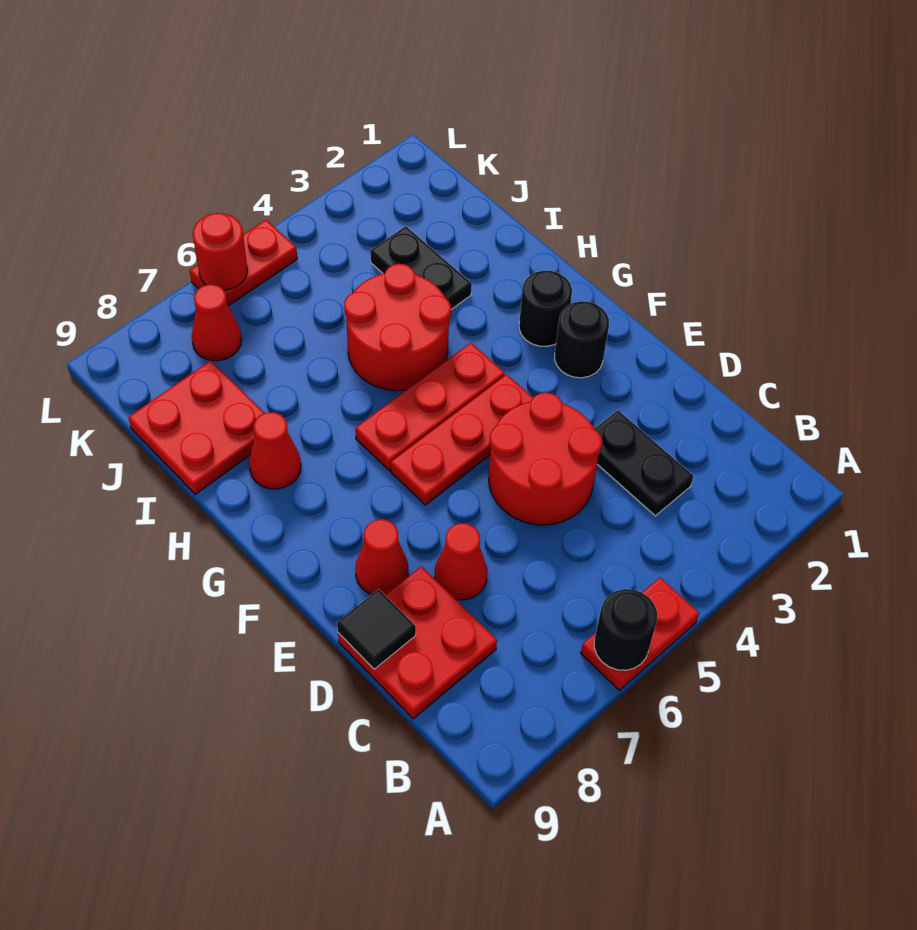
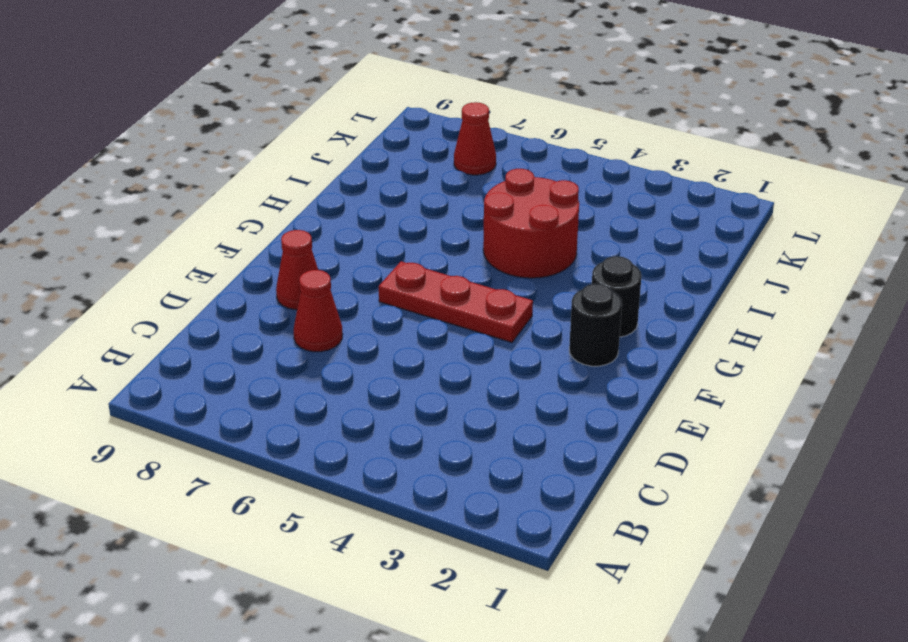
none -> red plate A5:A6 level 1
none -> black plate C3:D3 level 1
none -> red plate C8:D9 level 1

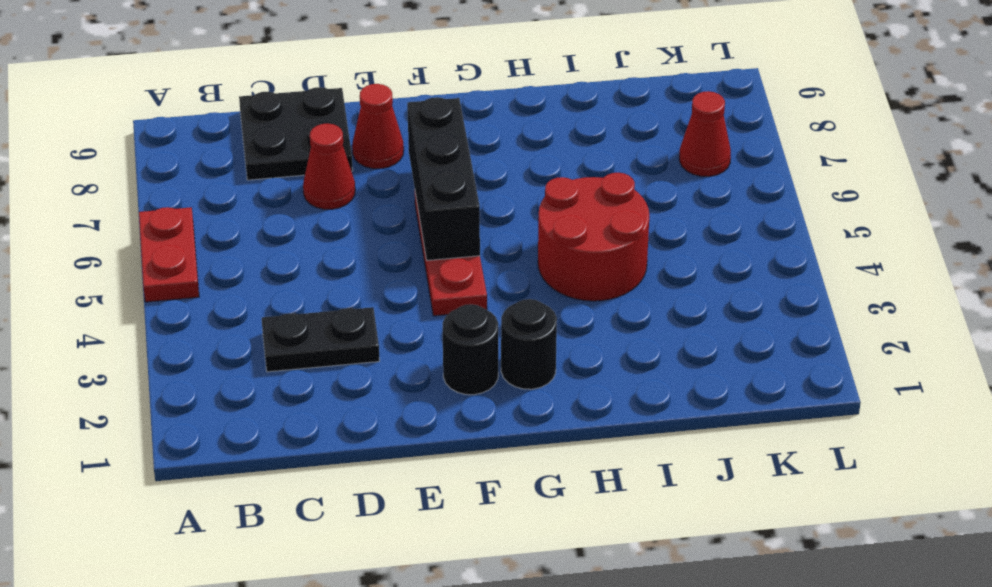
black plate C8:D9 level 1 -> red plate C8:D9 level 1
black brick F5:F7 level 2 -> none
none -> red round brick D4:E5 level 1
none -> red plate G4:G6 level 1
none -> red cone H8 level 1

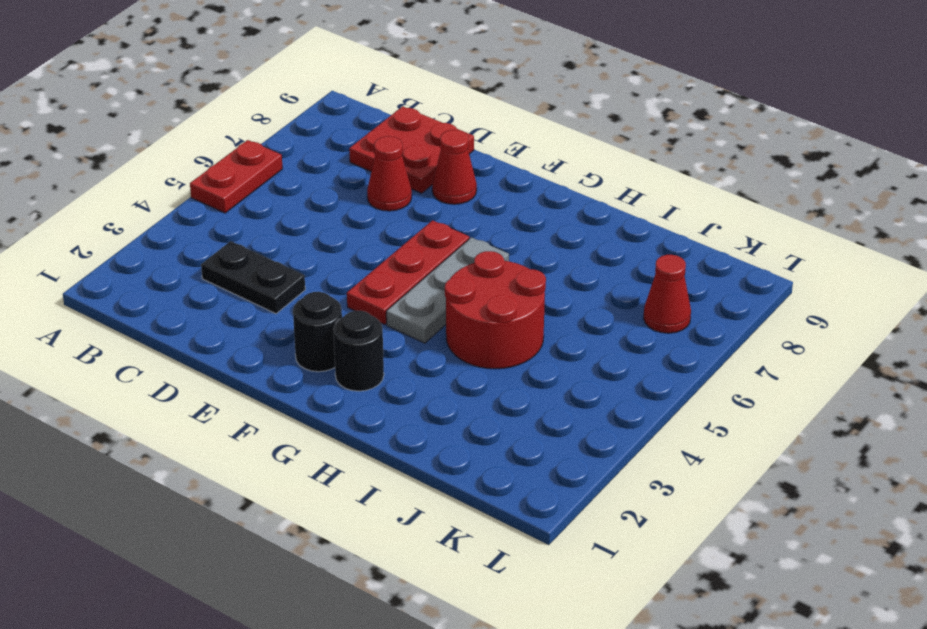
grey plate G4:G6 level 1 -> red plate G4:G6 level 1
none -> red round brick D4:E5 level 1
none -> red cone H8 level 1
none -> black plate I3:J3 level 1

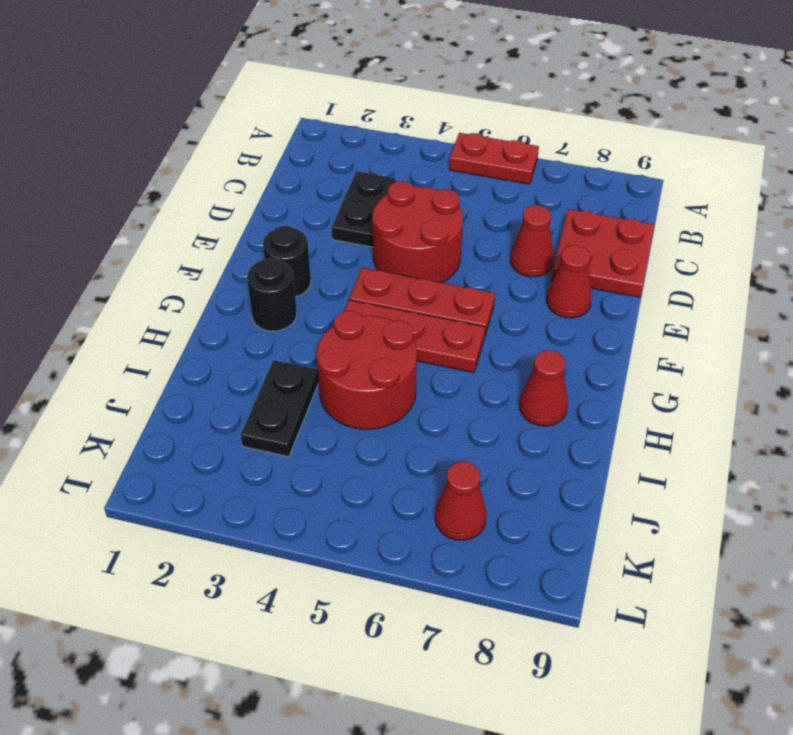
none -> red plate I8:J9 level 1
none -> red plate L5:L6 level 1
none -> black round brick A6 level 2

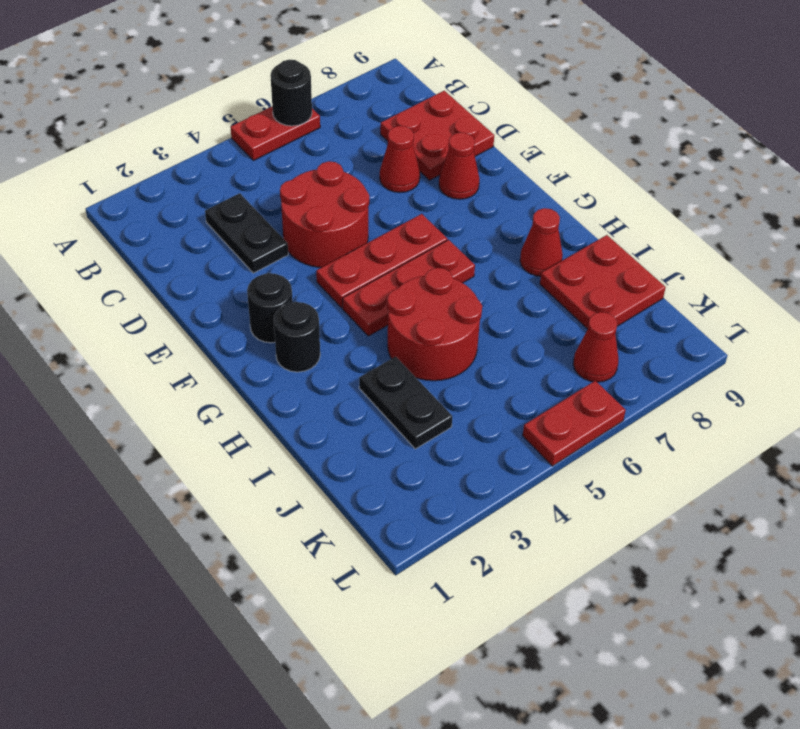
none -> black tile D9 level 2
none -> red round brick L6 level 2

